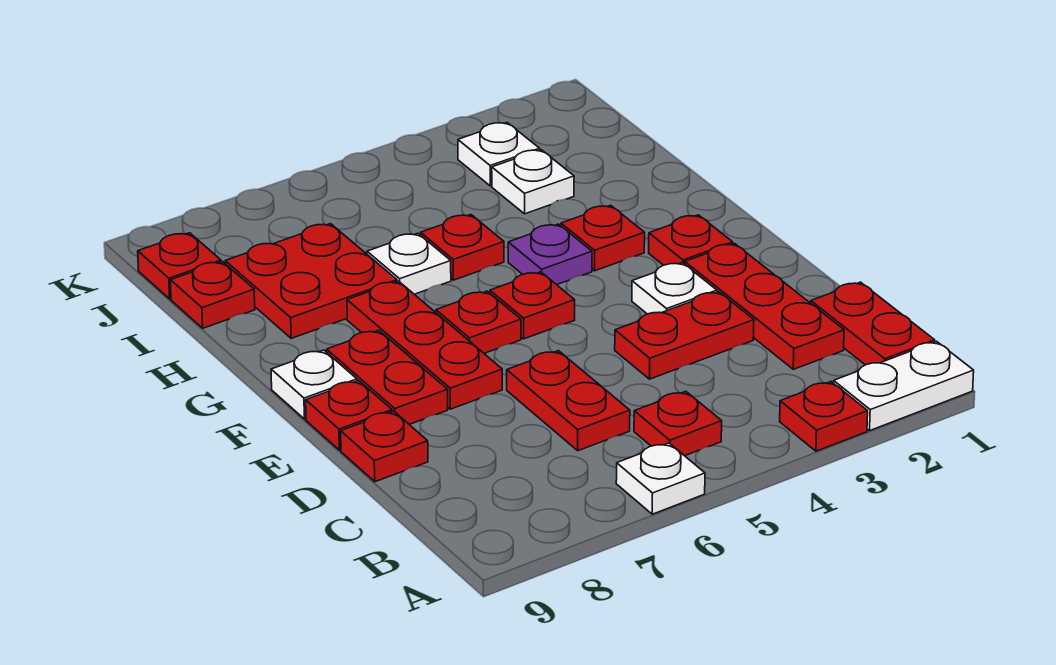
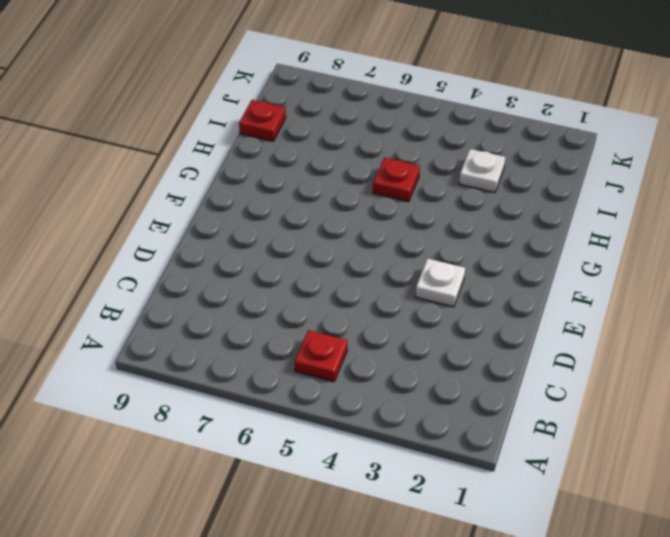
none -> white plate A1:A2 level 1
none -> red plate A3 level 1
none -> white plate A6 level 1

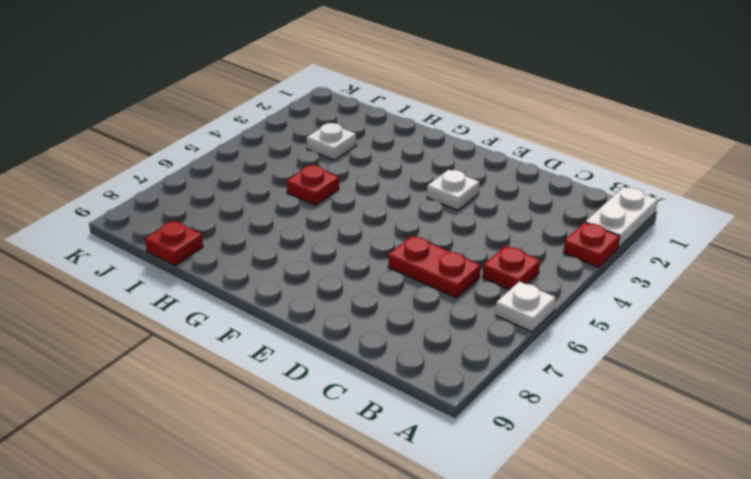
none -> red plate B1:C1 level 1
none -> red plate C2:E2 level 1
none -> red plate D3:D4 level 1

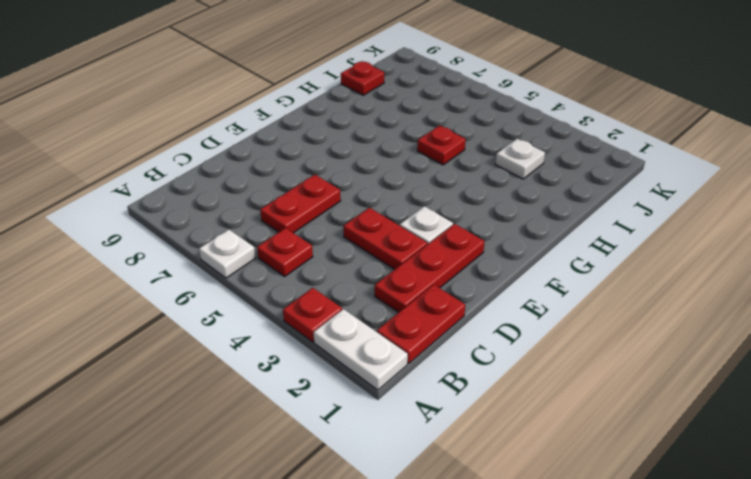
none -> red plate D9 level 1
none -> red plate E7:G7 level 1
none -> red plate E8:F8 level 1

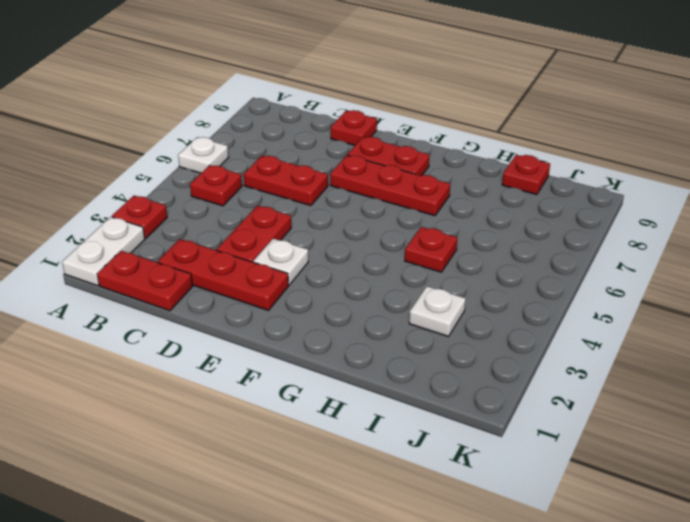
none -> red plate E9 level 1
none -> red plate F2 level 1
none -> red plate F5 level 1

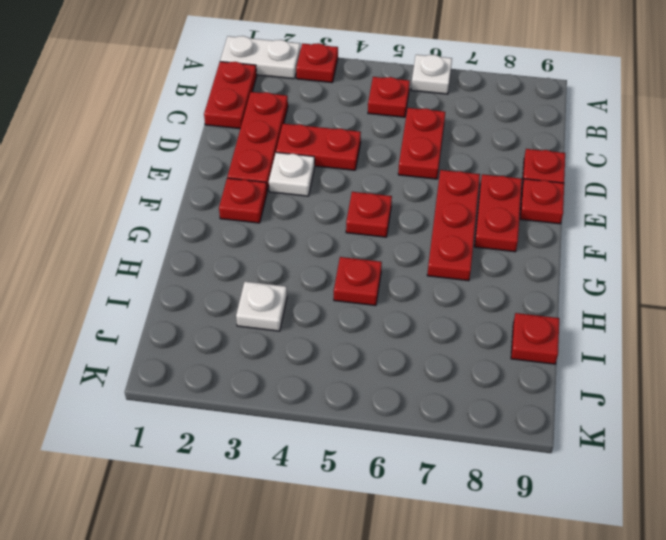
none -> red plate F6 level 1
none -> white plate F9 level 1
none -> red plate G3 level 1

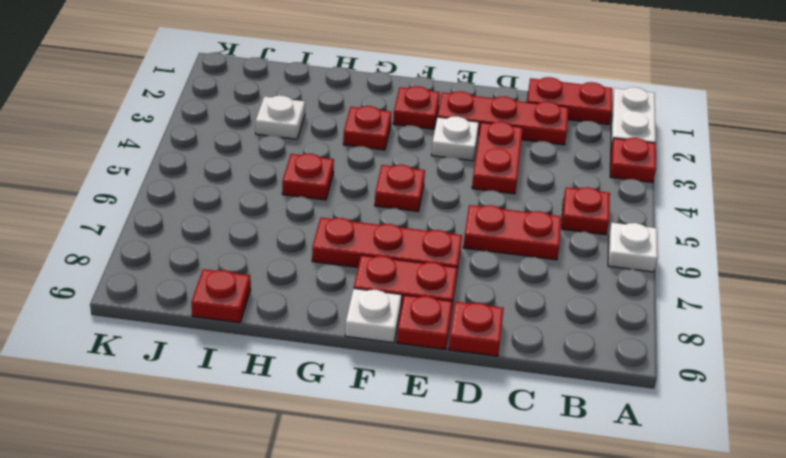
none -> red plate F6 level 1
none -> purple plate G4 level 1
none -> white plate H6 level 1

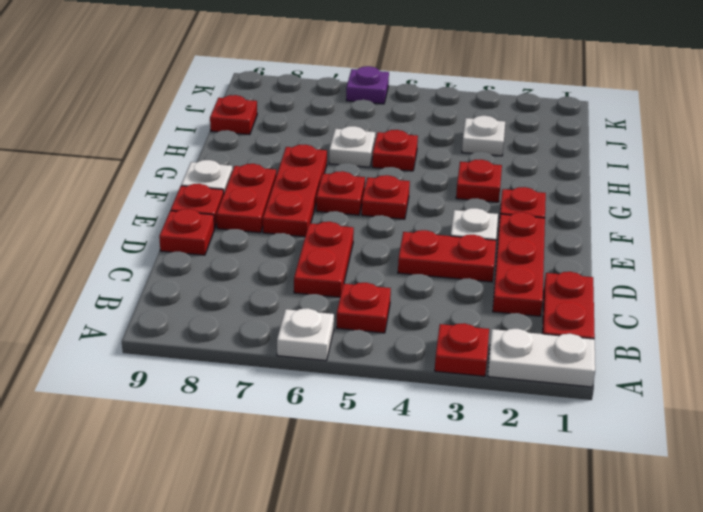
purple plate K6 level 1 -> purple plate G4 level 1
none -> red plate H7:I8 level 1
none -> white plate J3 level 1
none -> red plate J9 level 1

